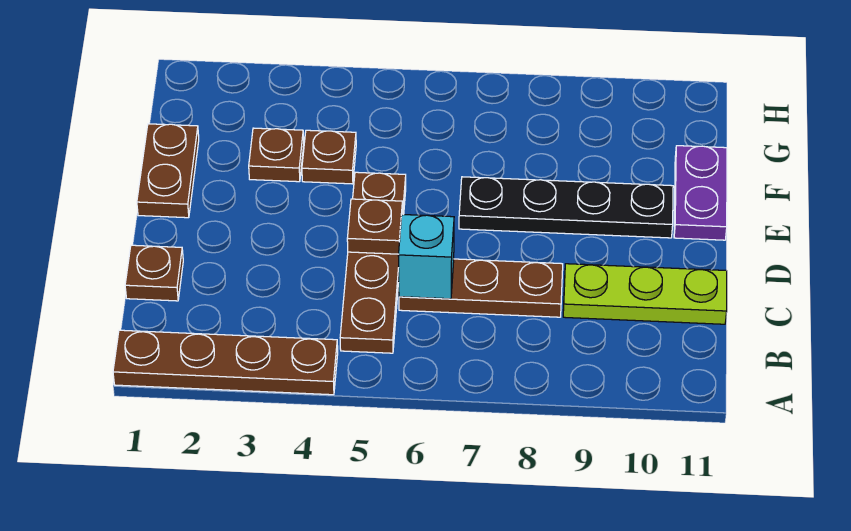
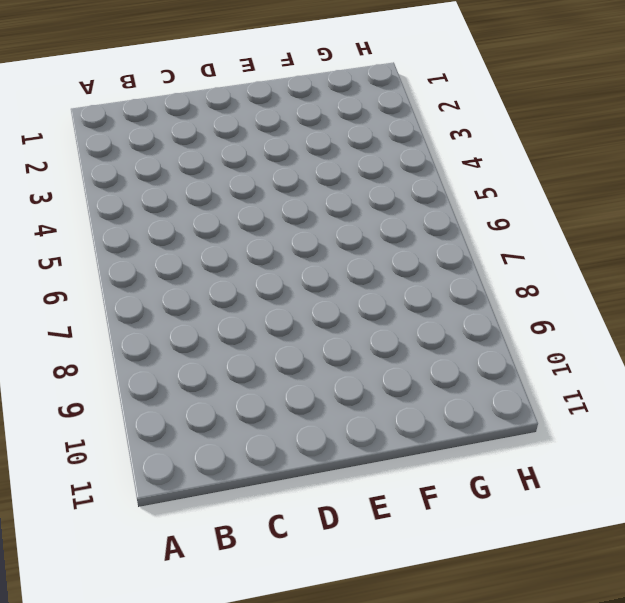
none -> brown plate A1:A4 level 1
none -> brown plate B5:E5 level 1
none -> brown plate C1 level 1

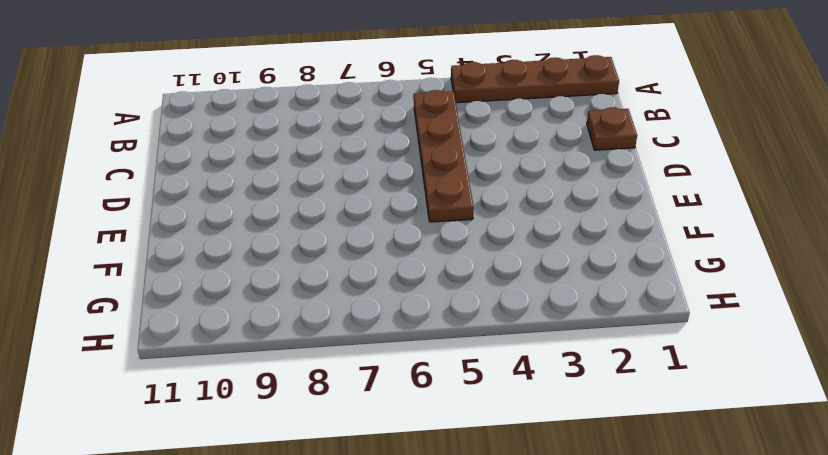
none -> brown plate C6:C8 level 1
none -> lime plate C9:C11 level 1
none -> brown plate E1:F1 level 1

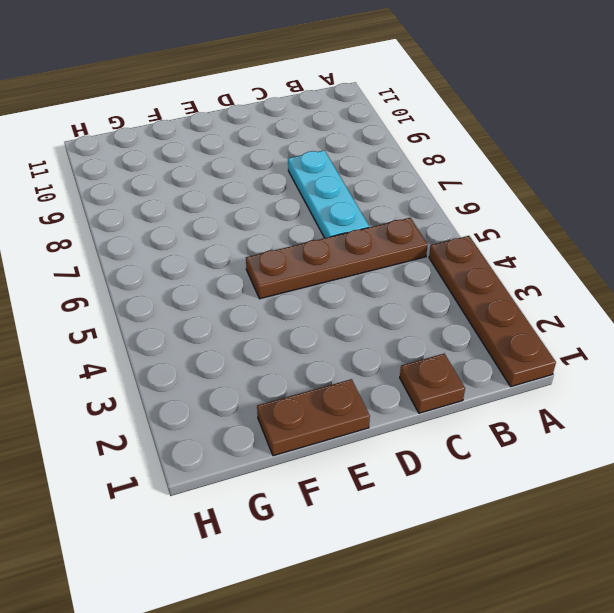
cyan plate C6:C8 level 1 -> brown plate C6:C8 level 1
none -> lime plate C9:C11 level 1
none -> black plate E7:E10 level 1
none -> purple plate E11:F11 level 1

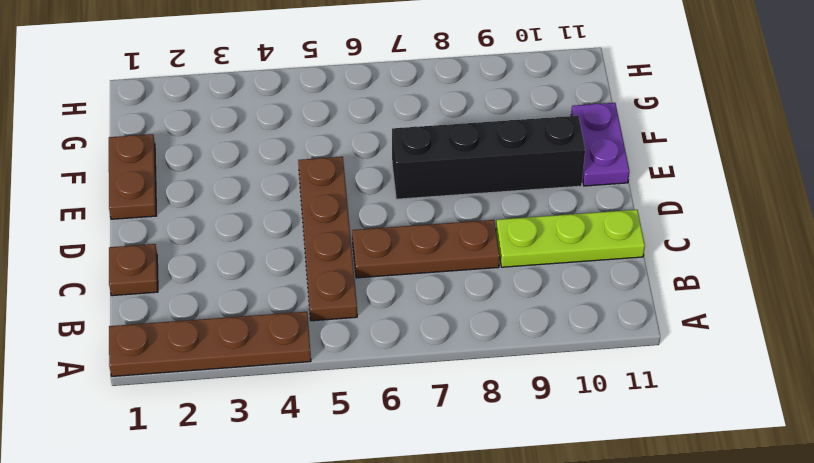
black brick E7:E10 level 1 -> black plate E7:E10 level 1
none -> brown plate F3 level 1
none -> brown plate F4 level 1
none -> cyan brick C6 level 2

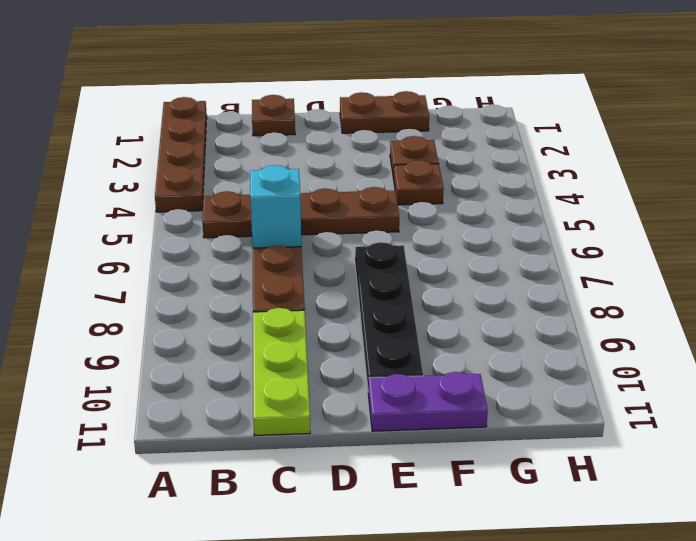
none -> brown plate D5 level 2

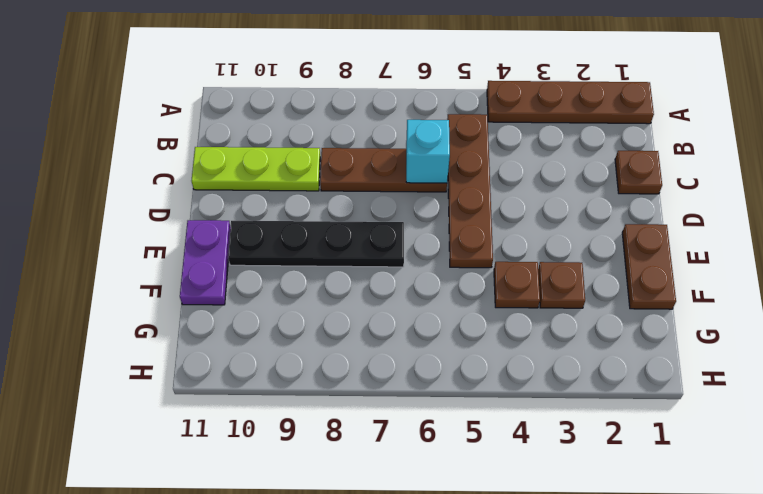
none -> brown plate D5 level 2

